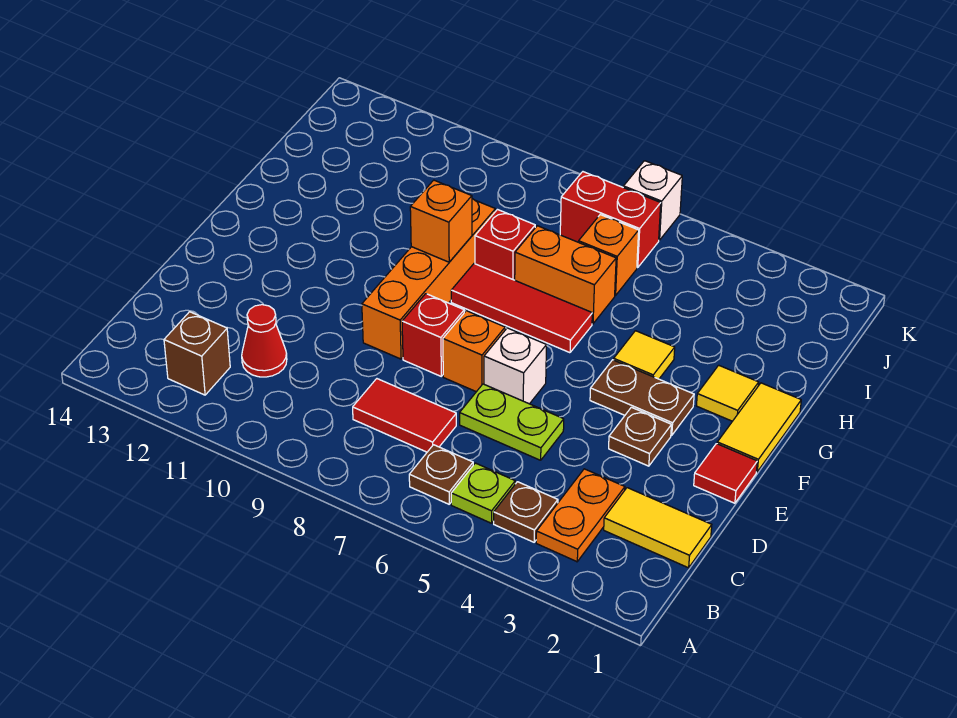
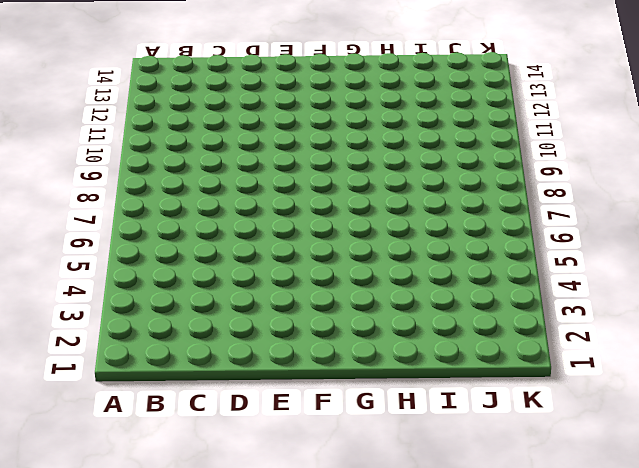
none -> orange plate B3:C3 level 1
none -> brown plate B4 level 1
none -> lime plate B5 level 1

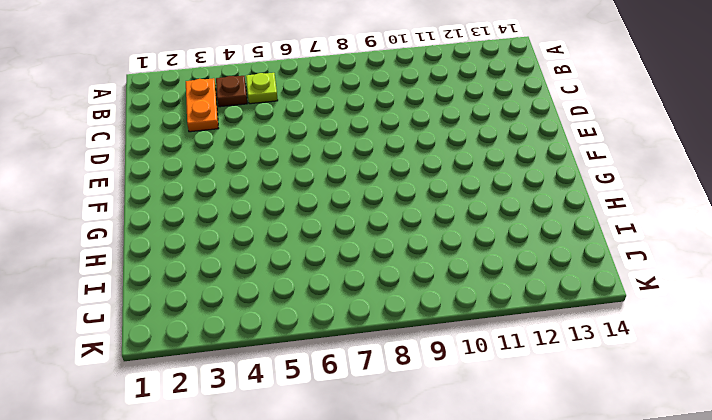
none -> brown plate B6 level 1
none -> brown brick B12 level 1
none -> yellow tile C1:C2 level 1

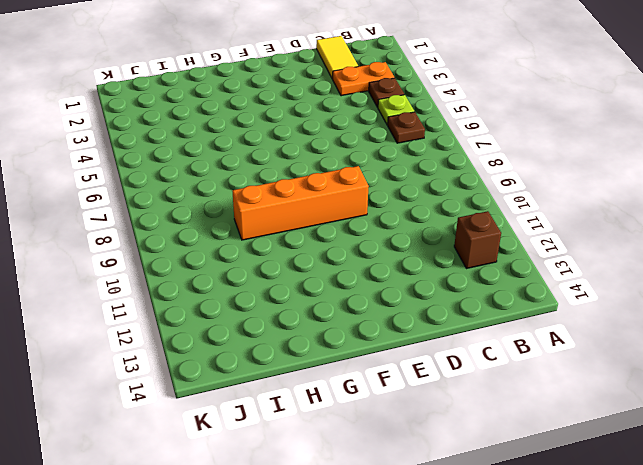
none -> red tile C7:C8 level 1
none -> red cone C11 level 1
none -> lime plate D5:D6 level 1

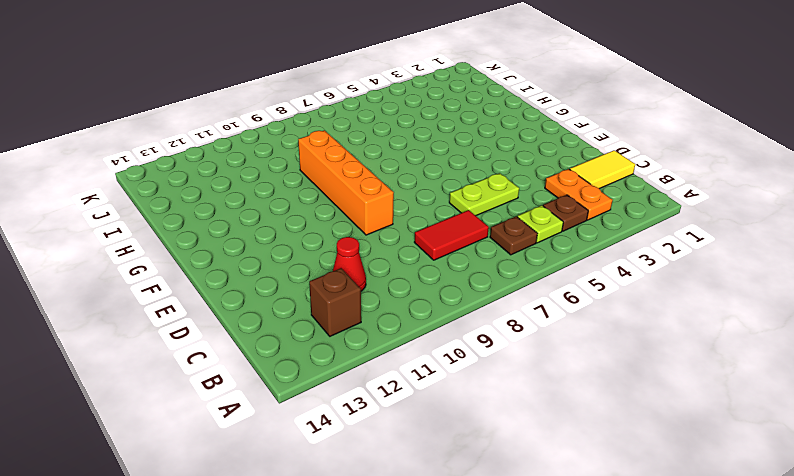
none -> red tile E1 level 1
none -> brown plate E3 level 1
none -> white brick E6 level 1

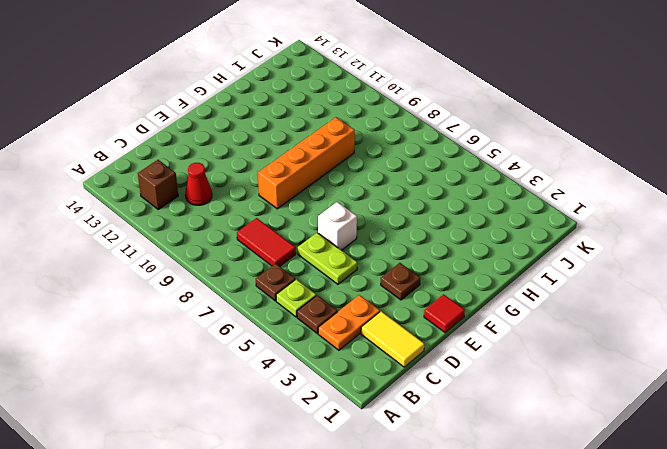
none -> orange brick E7 level 1
none -> red brick E8 level 1
none -> yellow tile F1:G1 level 1

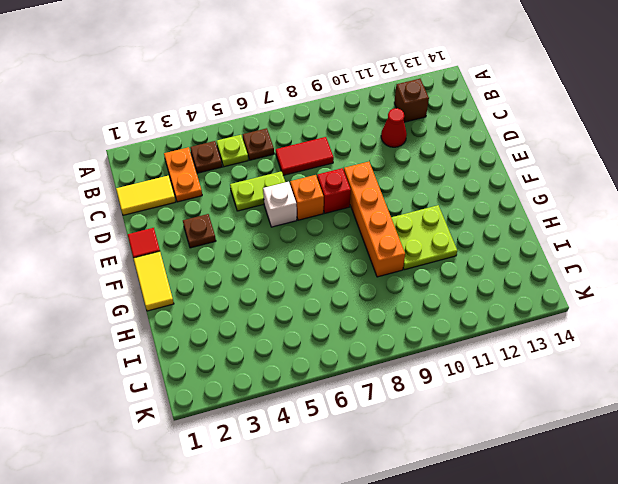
lime plate G10:H11 level 1 -> none
none -> brown plate F3:F4 level 1
none -> yellow tile G2 level 1
none -> yellow tile G4 level 1

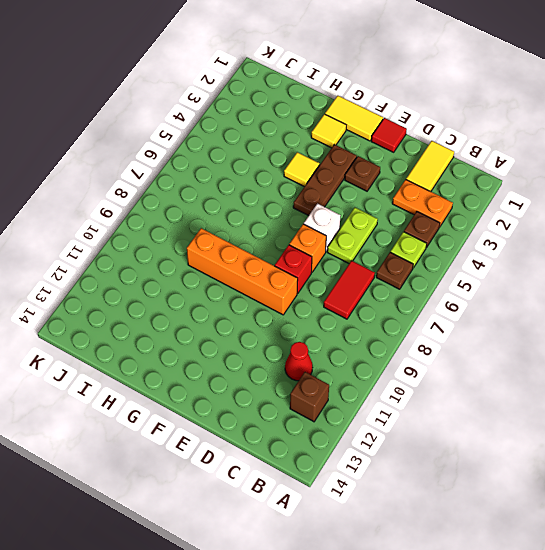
brown plate F3:F5 level 1 -> brown plate F3:F4 level 1
none -> red tile G6:G8 level 1
none -> orange brick H6:H7 level 1
none -> red brick H8 level 1

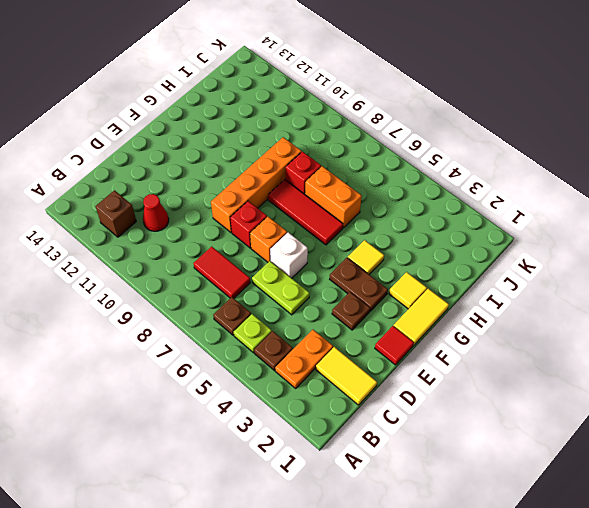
none -> orange brick I6 level 1
none -> red brick J6:J7 level 1
none -> white brick K6 level 1

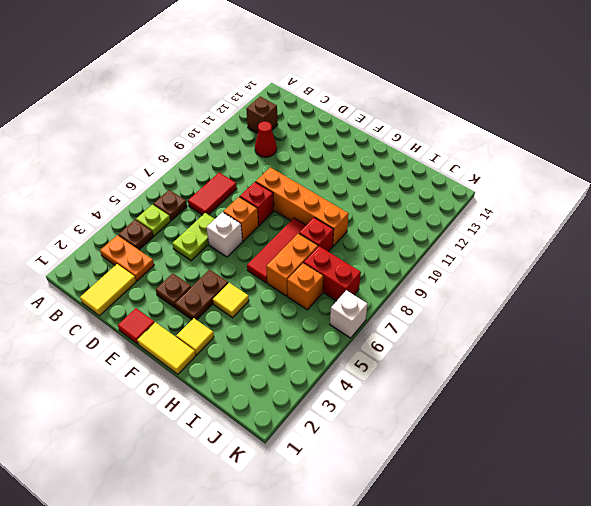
red brick I7:J7 level 1 -> red brick J6:J7 level 1
none -> orange brick G9 level 2

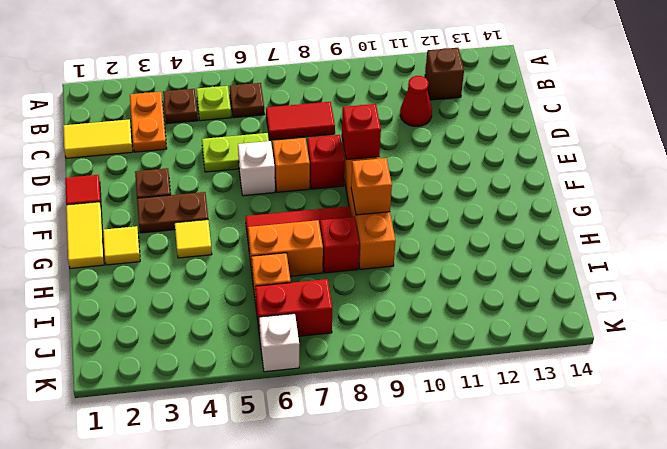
red brick E9 level 2 -> none

